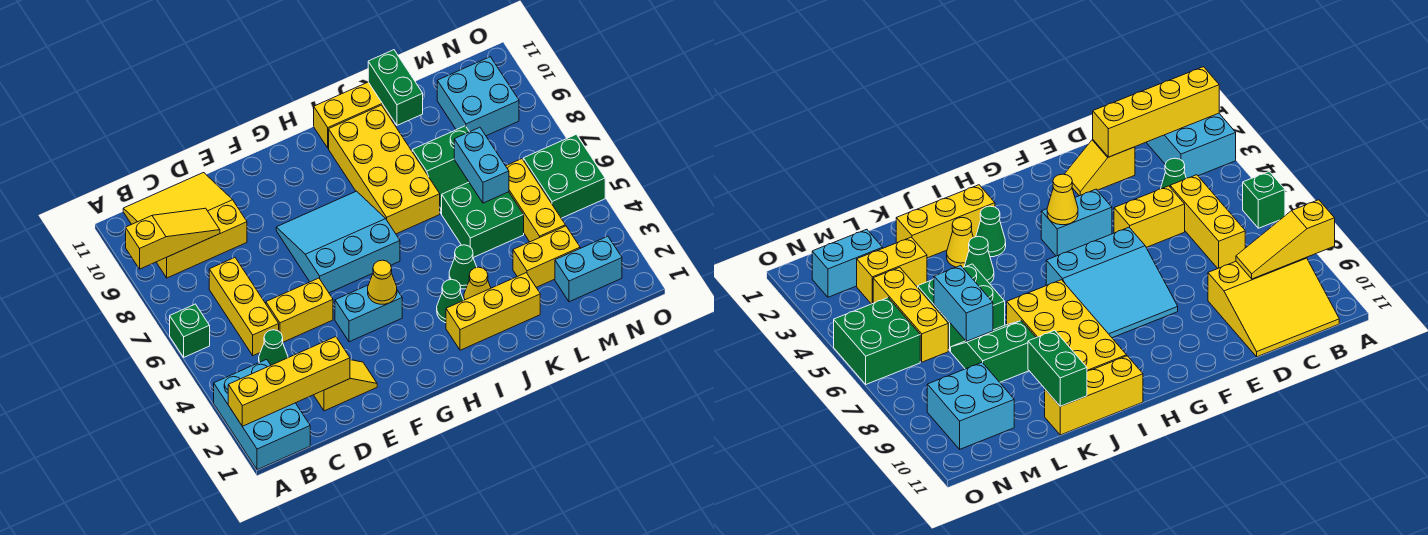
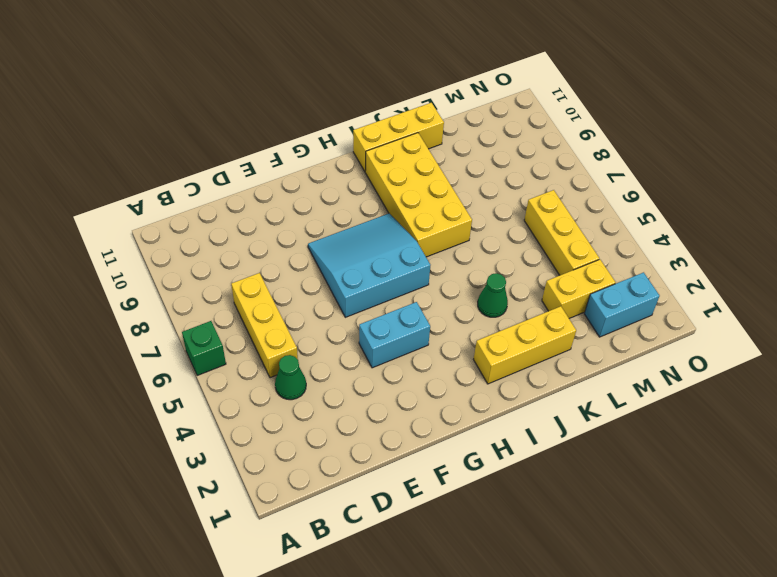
none -> cyan brick A1:B3 level 1
none -> yellow slope B9:D11 level 1 top 9
none -> yellow slope D2:E2 level 1 top D

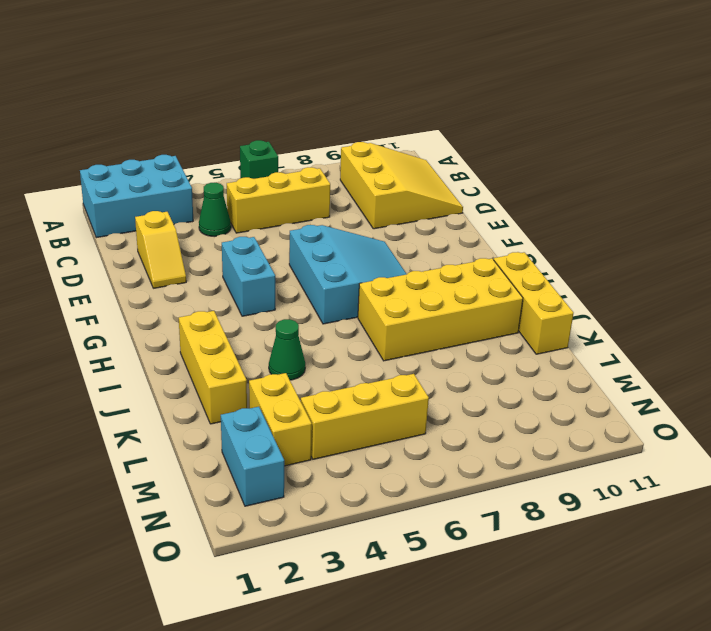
none -> yellow brick D5:E5 level 1
none -> green cone I3 level 1
none -> yellow cone J3 level 1

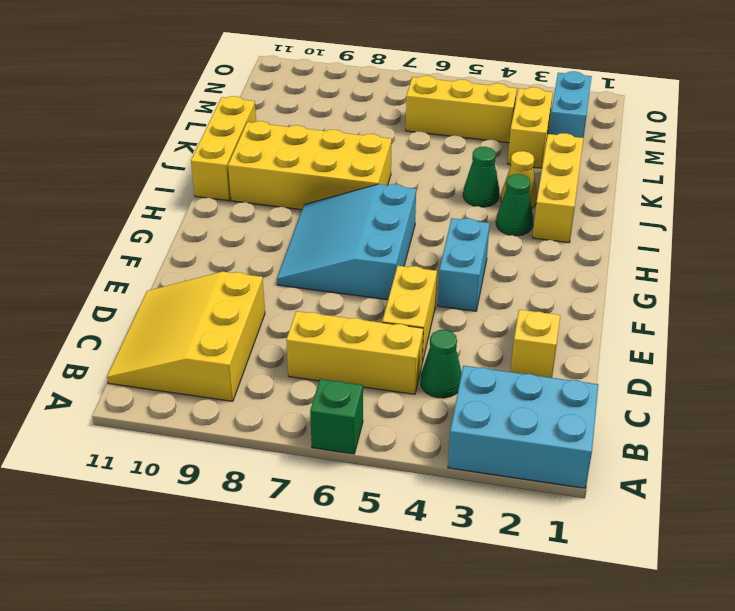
none -> green brick K5:L6 level 1
none -> green slope K7:L8 level 1 top 8
none -> cyan brick M9:N10 level 1

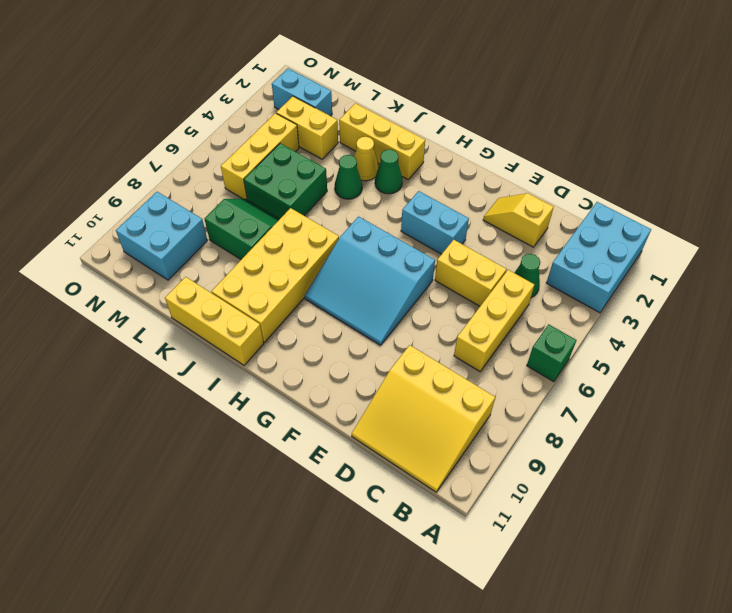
none -> green brick N5:O6 level 1
none -> yellow brick A2:D2 level 2
none -> yellow slope A9:C9 level 2 top A

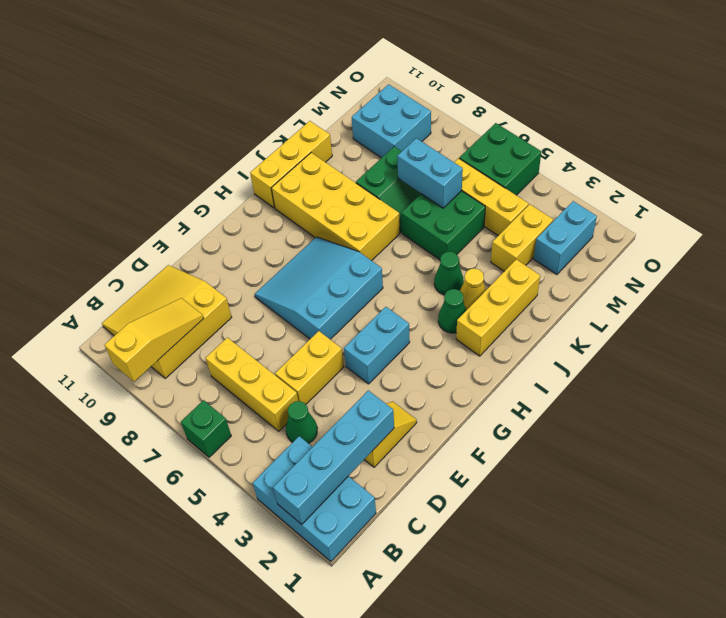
cyan brick A2:D2 level 2 -> yellow brick A2:D2 level 2
none -> yellow cone G4 level 2
none -> green brick K10:K11 level 2

